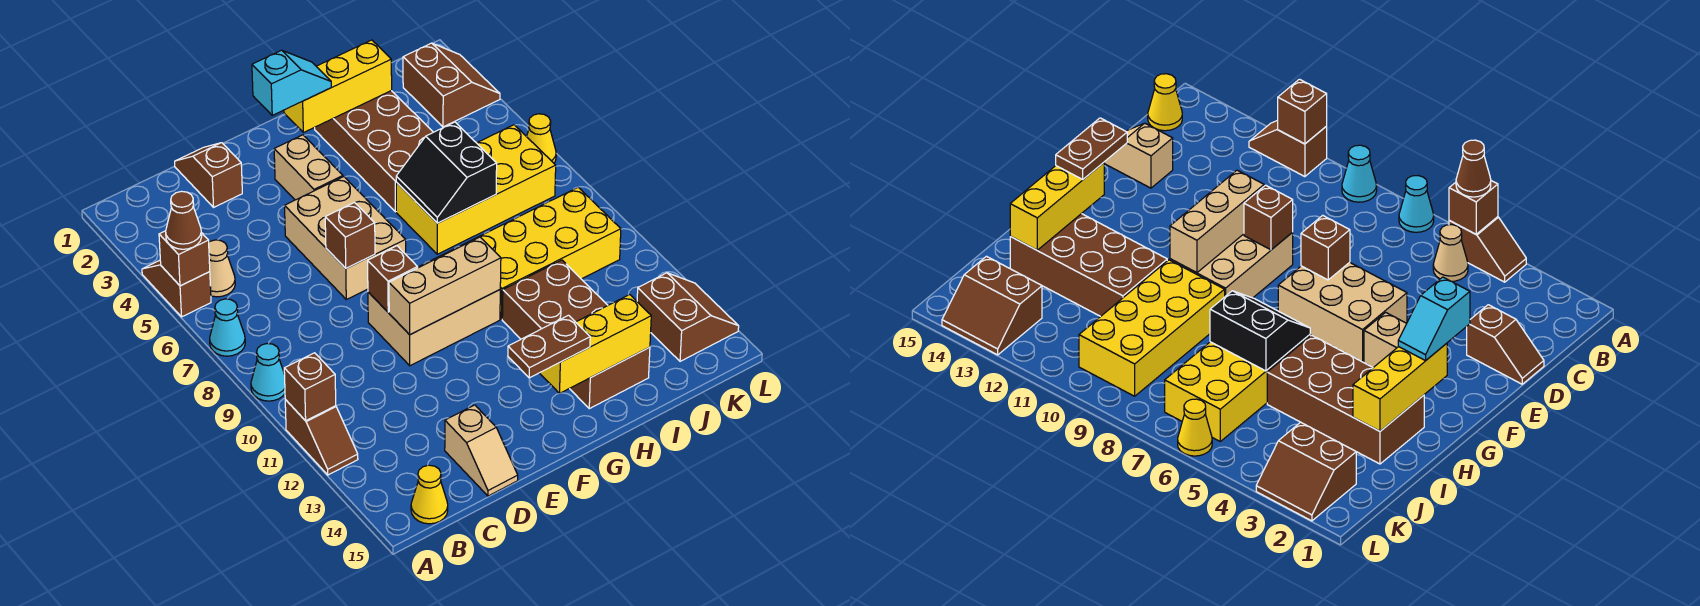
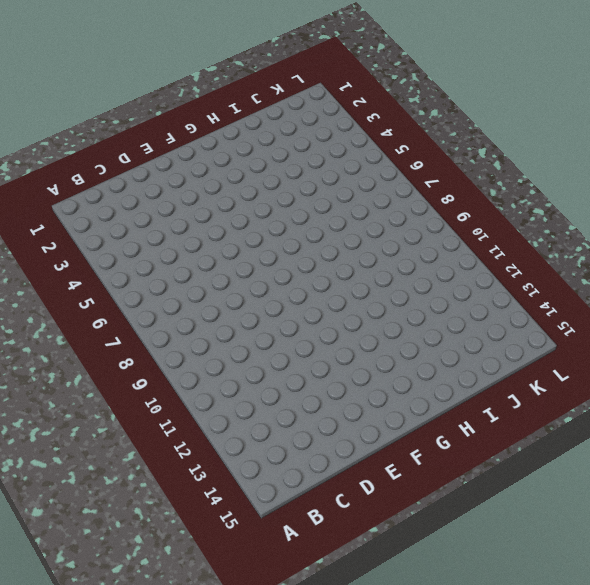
none -> brown slope A4:A5 level 1 top 5
none -> cyan cone A7 level 1
none -> cyan cone A9 level 1

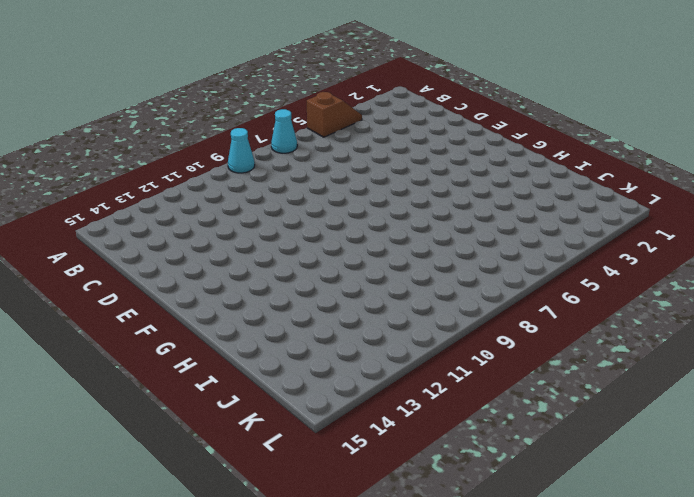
none -> brown slope A11:A12 level 1 top 11
none -> tan cone B5 level 1
none -> yellow cone B15 level 1

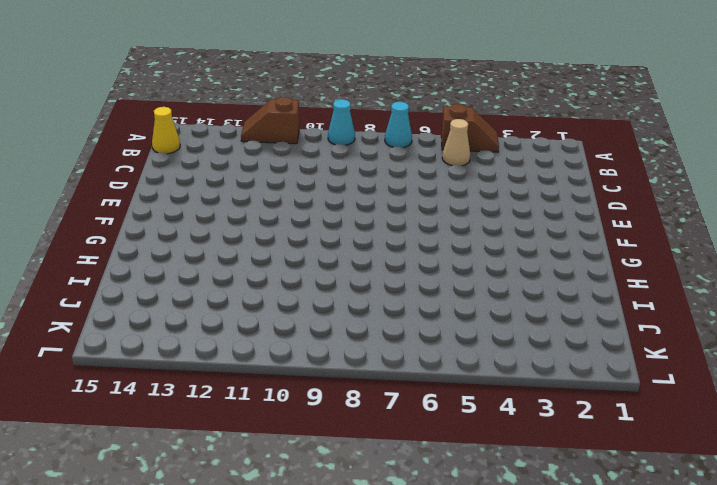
none -> brown slope D1:D2 level 1 top 2
none -> tan slope D14:D15 level 1 top 14
none -> tan brick E5:F7 level 1

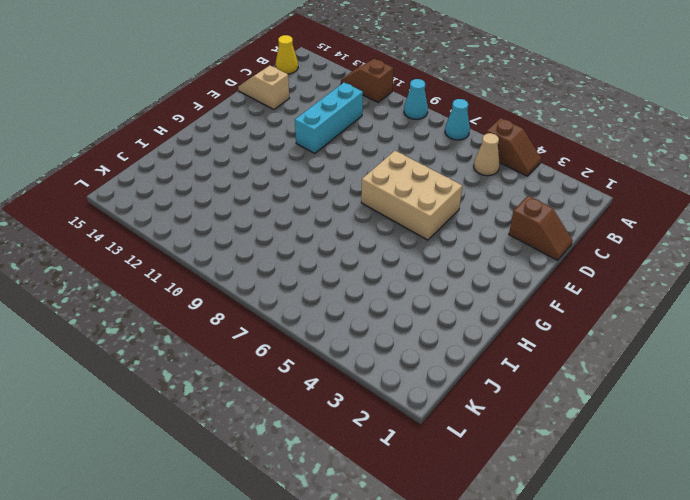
cyan brick C11:E11 level 1 -> none
none -> tan brick E9:G10 level 1
none -> tan brick F3:F4 level 1
none -> brown brick H2:I5 level 1

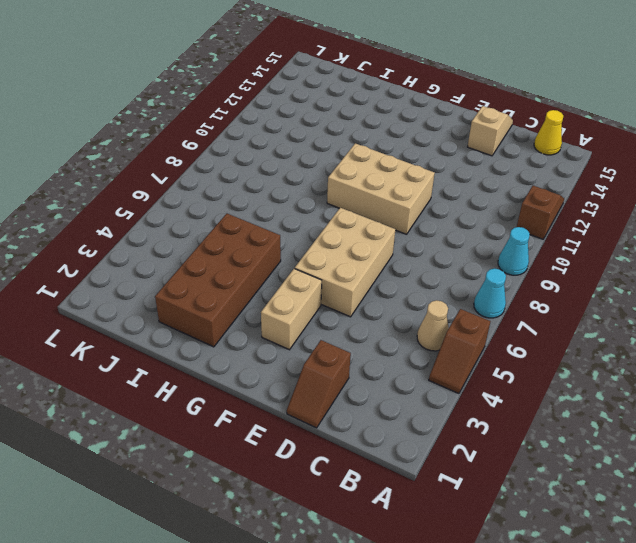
none -> yellow brick H6:K7 level 1
none -> yellow brick H9:K10 level 1
none -> brown brick H11:I14 level 1

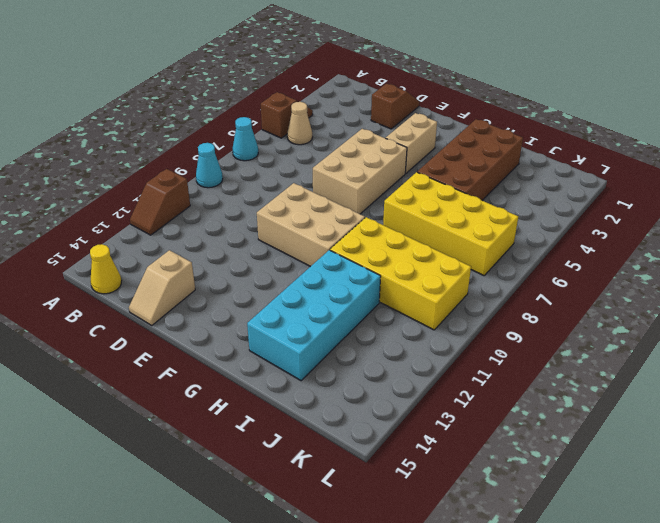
cyan brick H11:I14 level 1 -> brown brick H11:I14 level 1
none -> brown slope K2:L3 level 1 top K
none -> brown slope K13:L14 level 1 top K
none -> yellow cone L6 level 1

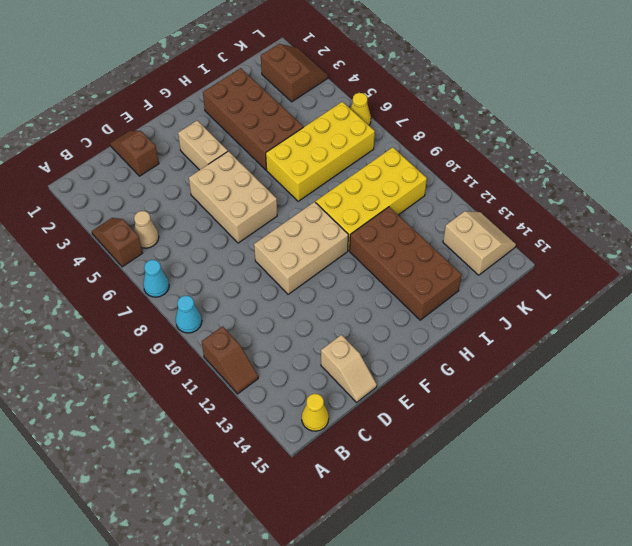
tan slope K13:L14 level 1 top K -> brown slope K13:L14 level 1 top K
none -> brown brick A5 level 2
none -> brown brick A11 level 2
none -> brown brick E7 level 2

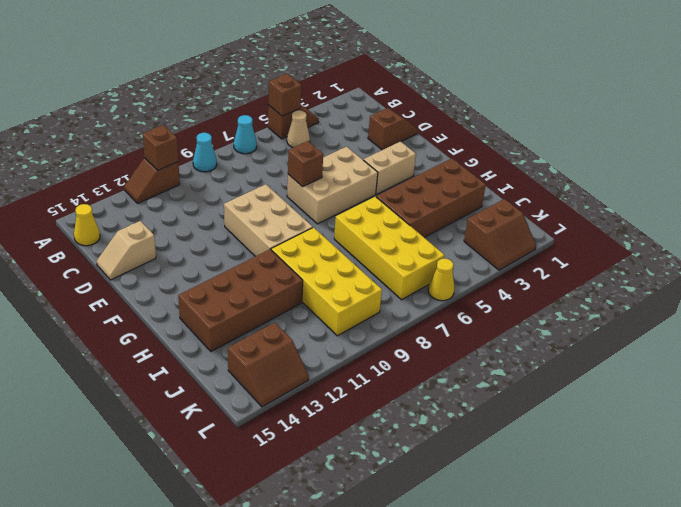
none -> brown brick E9 level 2
none -> tan brick E10:G10 level 2
none -> yellow brick G2:I2 level 2

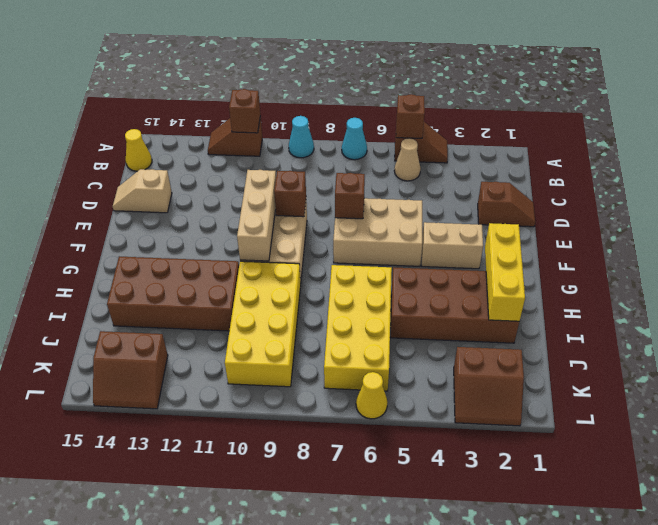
none -> yellow brick G14:I14 level 2
none -> black slope H6:I7 level 2 top I
none -> brown cone A5 level 3

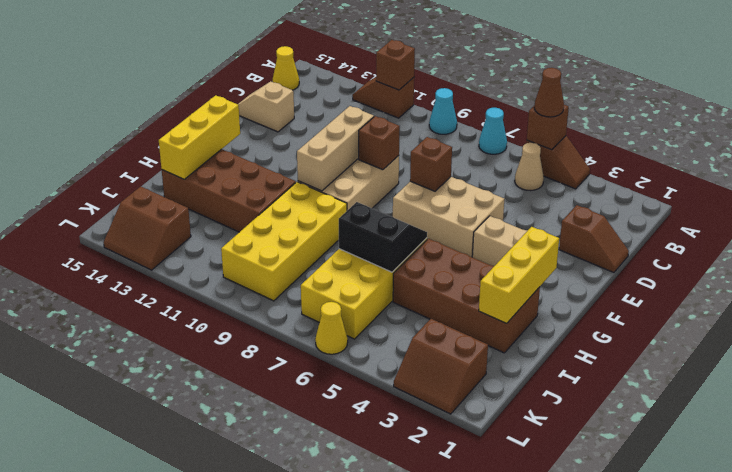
none -> cyan slope F2:G2 level 3 top F
none -> brown plate F14:G14 level 3

